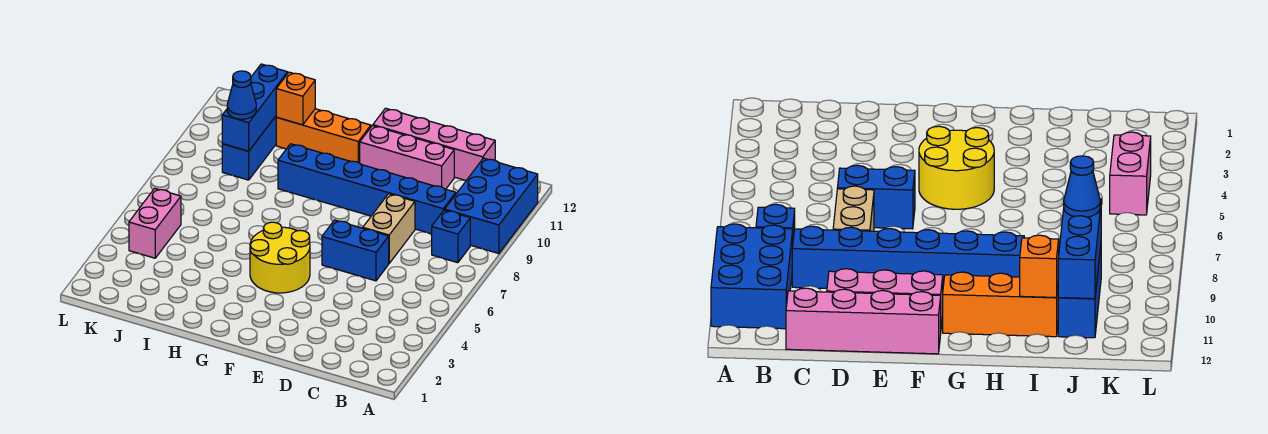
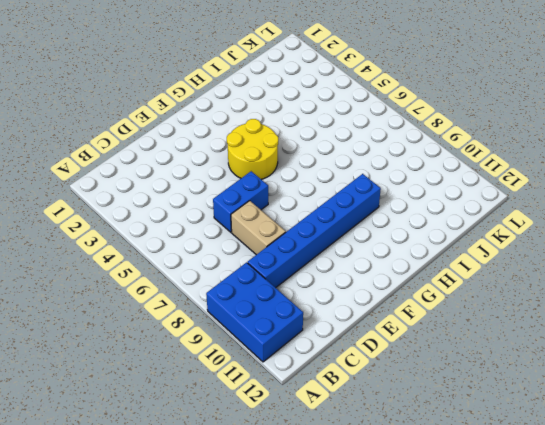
none -> blue brick B8 level 1
none -> pink brick C12:F12 level 1
none -> pink brick D11:F11 level 1

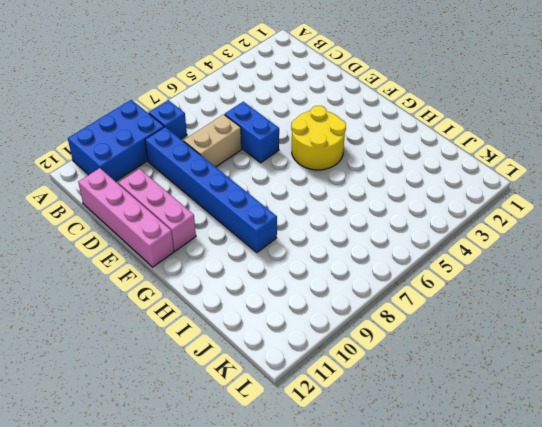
none -> orange brick G11:I11 level 1
none -> blue brick J9:J11 level 1
none -> pink brick K4:K5 level 1

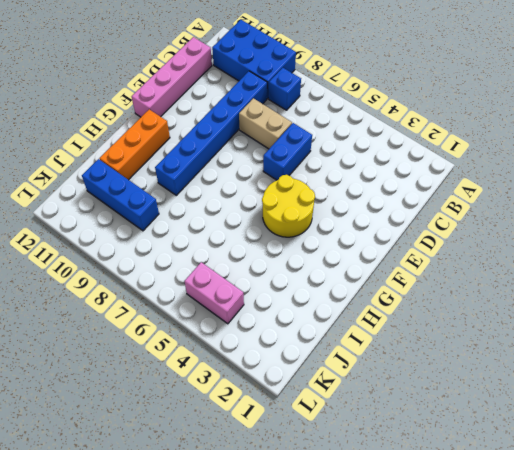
none -> pink brick D11:F11 level 1
none -> orange brick I11 level 2
none -> blue brick J9:J11 level 2

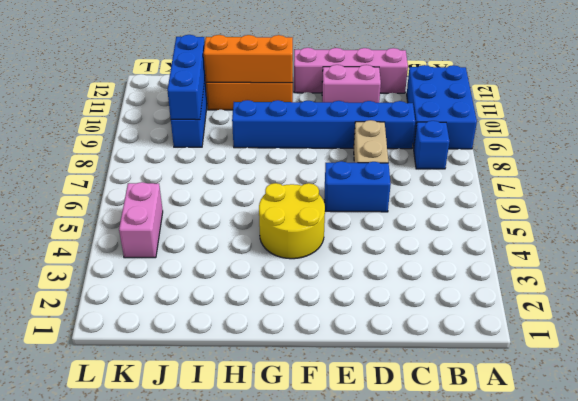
pink brick D11:E11 level 1 -> pink brick D11:F11 level 1
orange brick G11:I11 level 2 -> orange brick I11 level 2
none -> blue cone J9 level 3

